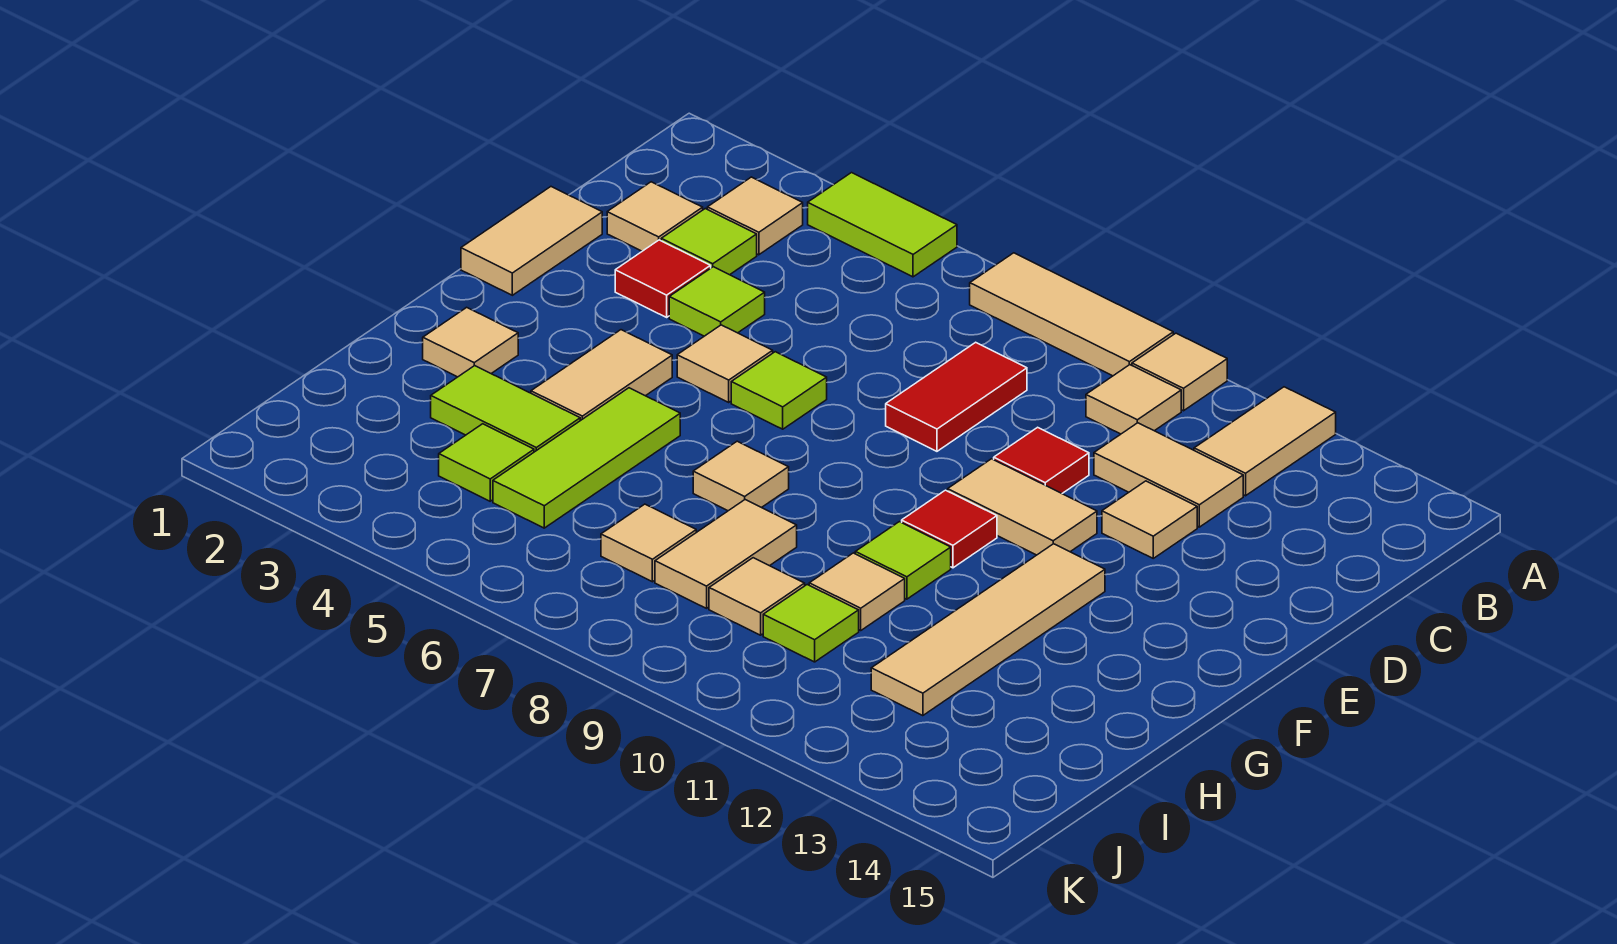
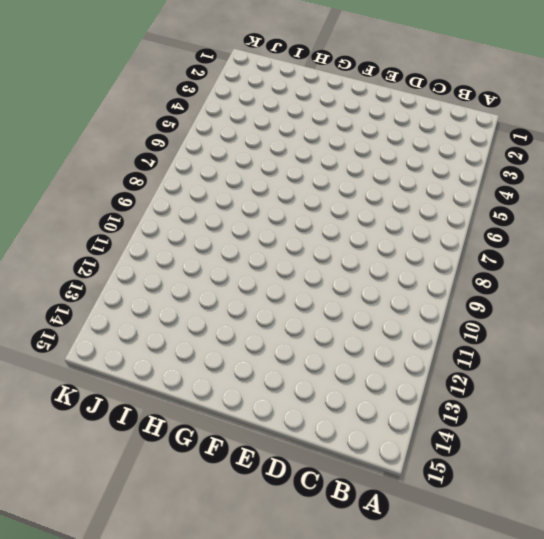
none -> lime tile A4:A5 level 1
none -> tan tile A7:A9 level 1
none -> tan tile A10 level 1
none -> tan tile A12:B12 level 1

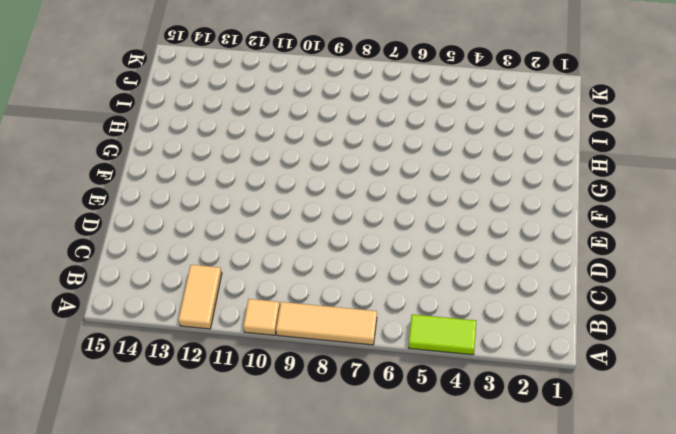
none -> tan tile B3 level 1
none -> tan tile B10 level 1
none -> tan tile C2 level 1
none -> lime tile C3 level 1

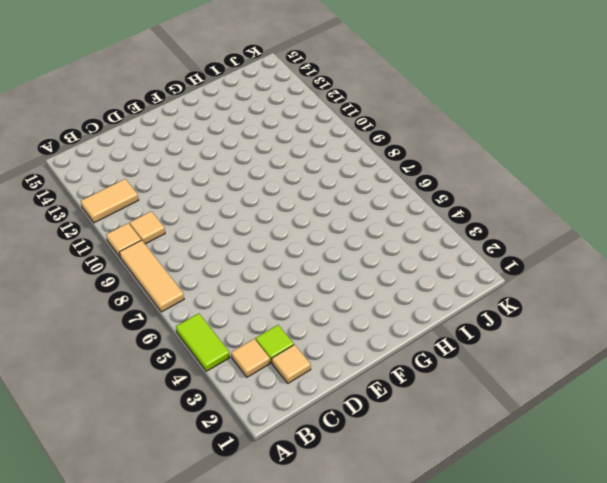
none -> red tile C8:D8 level 1
none -> tan tile C11:C12 level 1
none -> tan tile D1:E1 level 1
none -> red tile D3 level 1

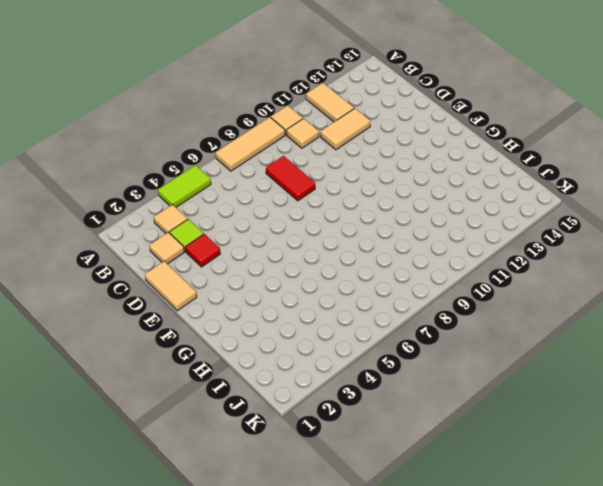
none -> lime tile D4 level 1
none -> red tile D10 level 1
none -> tan tile D12 level 1
none -> tan tile E5 level 1

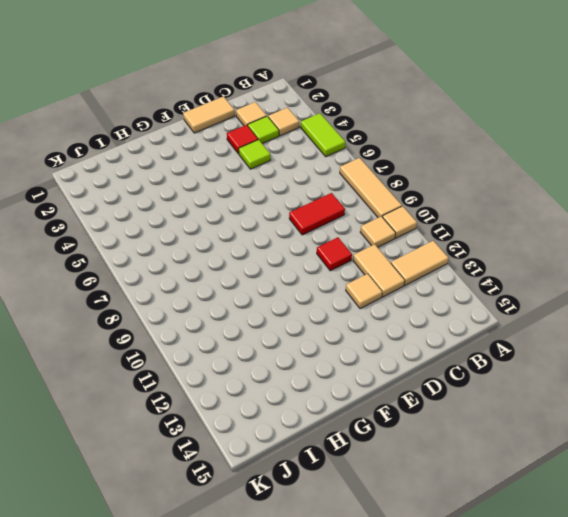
none -> tan tile E5 level 1
none -> lime tile E6 level 1
none -> tan tile E10:E11 level 1
none -> tan tile F4:G4 level 1

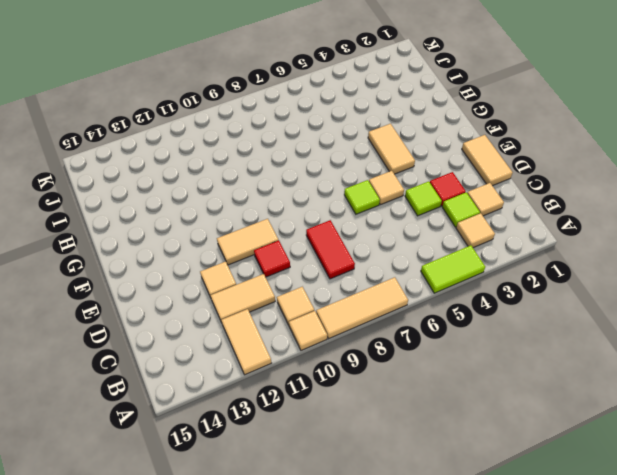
none -> red tile F10 level 1
none -> tan tile F12:I12 level 1
none -> tan tile G2 level 1
none -> lime tile G5:I5 level 1

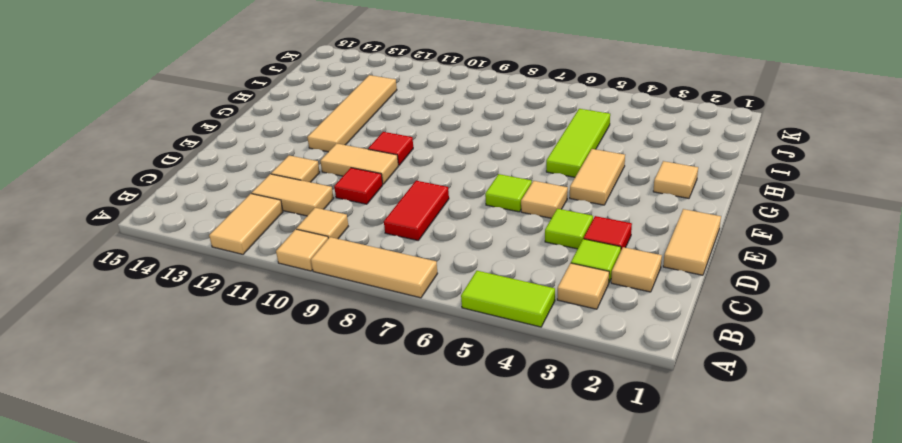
none -> tan tile G7 level 1
none -> lime tile G10 level 1
none -> lime tile H3:H4 level 1
none -> tan tile H8:I8 level 1

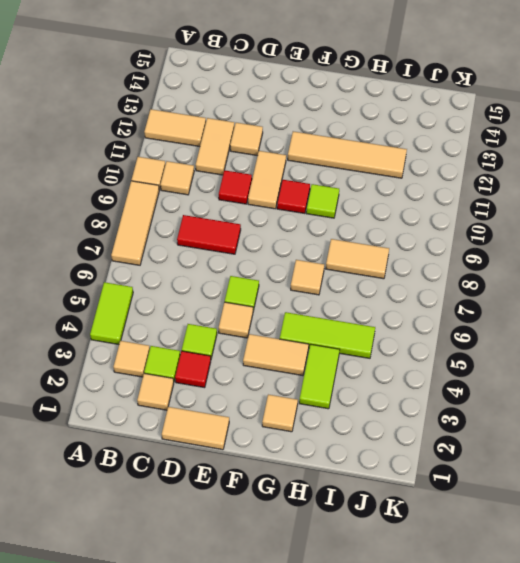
none -> tan tile H10 level 1
none -> lime tile I4 level 1
none -> tan tile I7 level 1
none -> tan tile I9 level 1

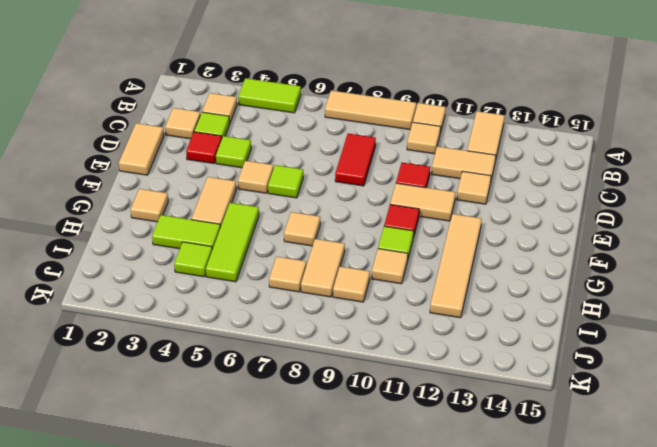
none -> lime tile I10 level 1

